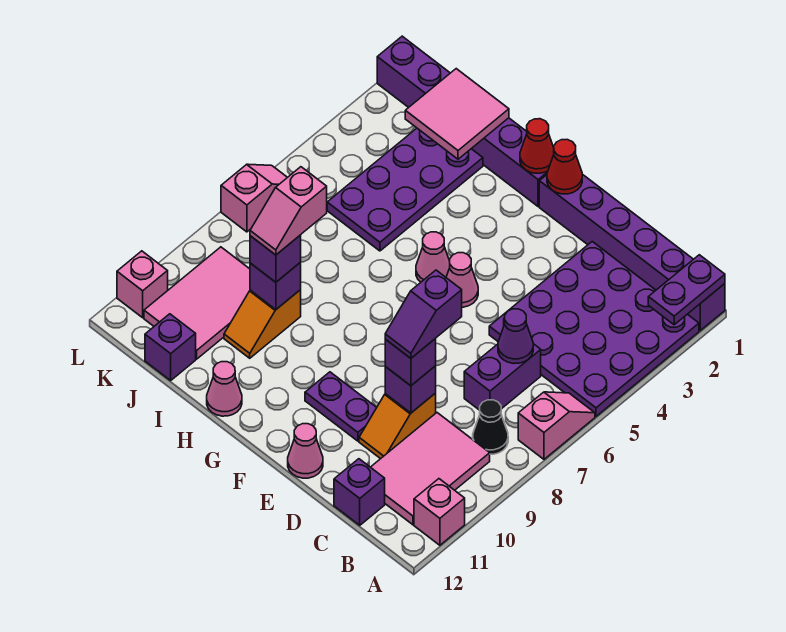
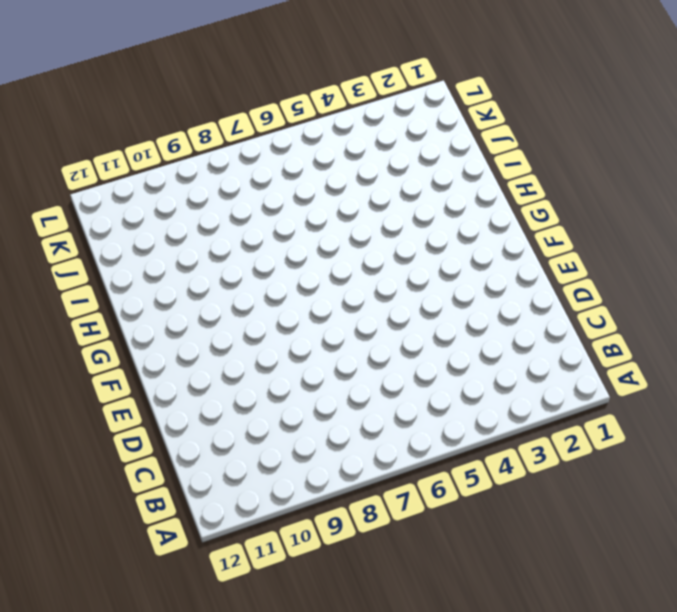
none -> purple brick A1:F1 level 1
none -> purple plate A2:D5 level 1
none -> pink slope A6:A7 level 1 top 7
none -> pink brick A11 level 1

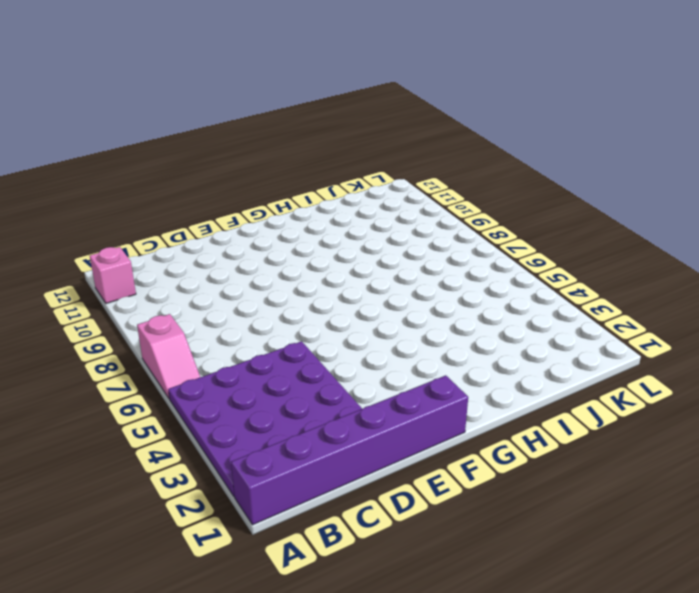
none -> black cone B8 level 1
none -> pink tile B9:C11 level 1
none -> purple brick C6:C7 level 1
none -> purple brick C12 level 1

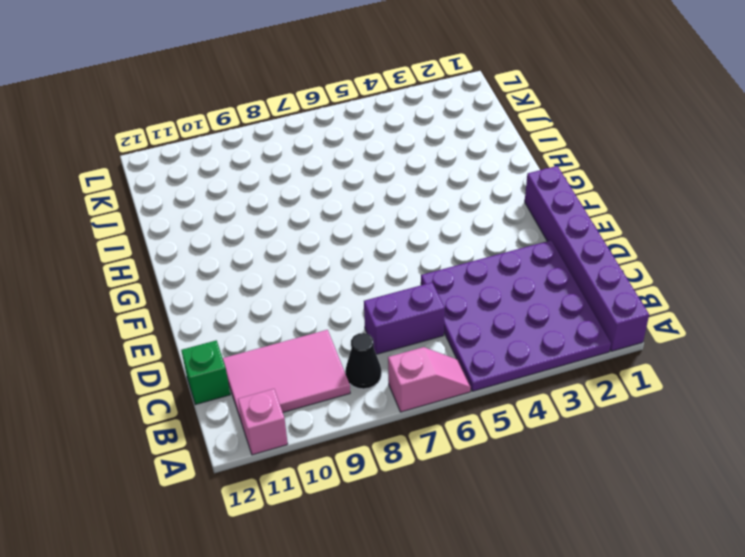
green brick C12 level 1 -> purple brick C12 level 1
none -> orange slope D9:D10 level 1 top 9
none -> purple plate E10:F10 level 1
none -> pink cone E12 level 1
none -> pink cone F5 level 1

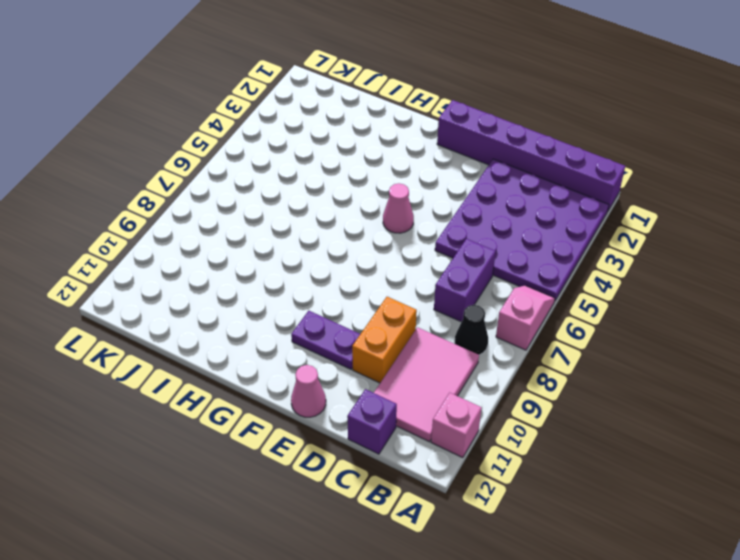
orange brick D9:D10 level 1 -> orange slope D9:D10 level 1 top 9
none -> purple brick G1:L1 level 1
none -> pink cone G5 level 1
none -> pink cone H12 level 1
none -> purple plate I2:J5 level 1

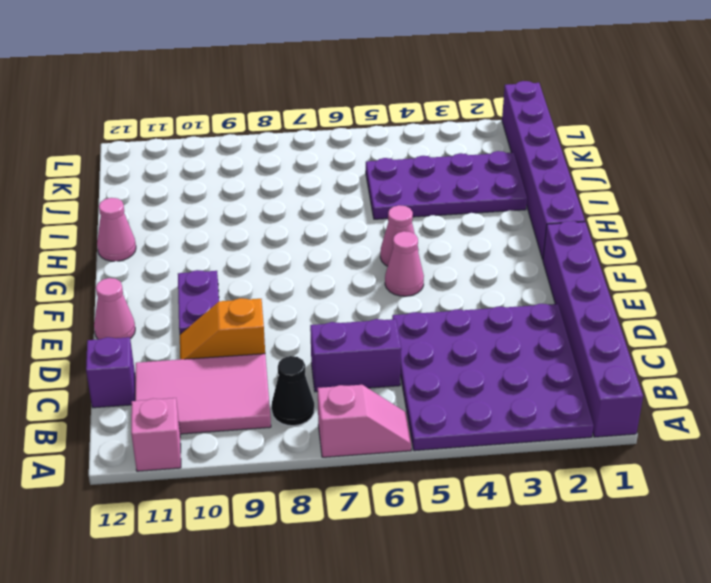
none -> orange slope I9:I10 level 1 top 9
none -> pink tile J9:K11 level 1
none -> purple brick J12 level 1
none -> pink slope L6:L7 level 1 top 7

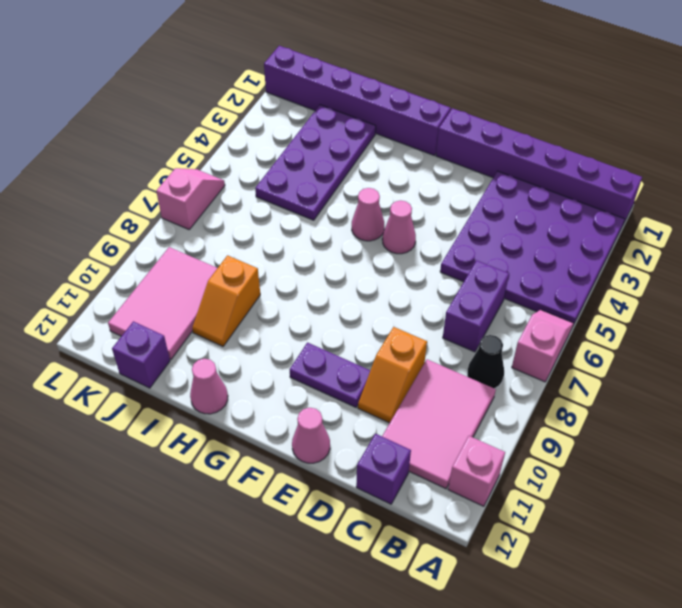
none -> pink brick L11 level 1
none -> purple plate A1:A2 level 2
none -> purple cone C6 level 2
none -> purple brick D9 level 2

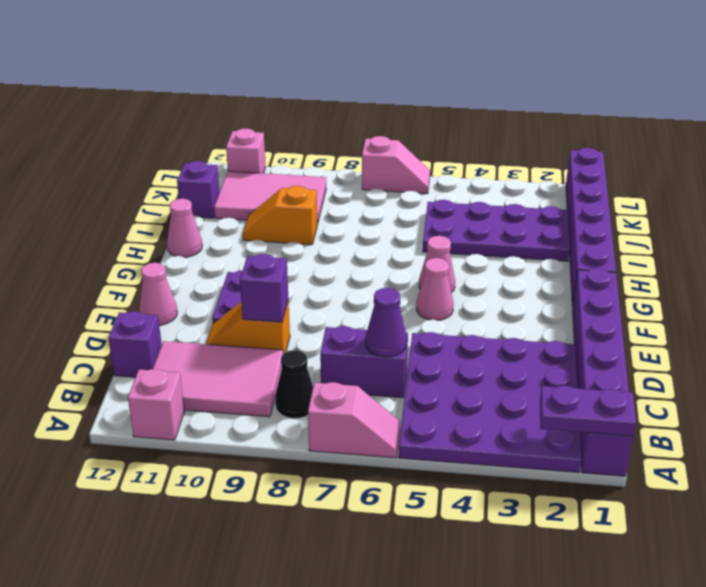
none -> red cone F1 level 2
none -> red cone G1 level 2
none -> pink tile I1:J2 level 2
none -> purple brick I9 level 2

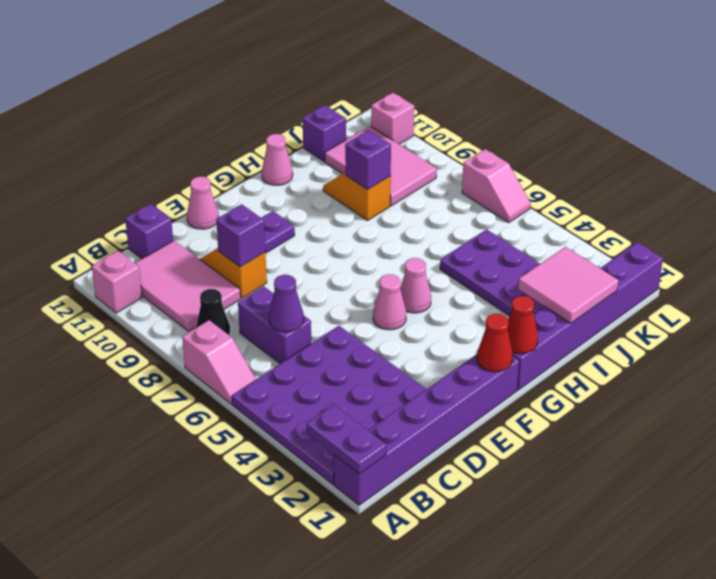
none -> purple brick D9 level 3
none -> purple brick I9 level 3
none -> purple slope D8:D9 level 4 top 8
none -> pink slope I8:I9 level 4 top 8

